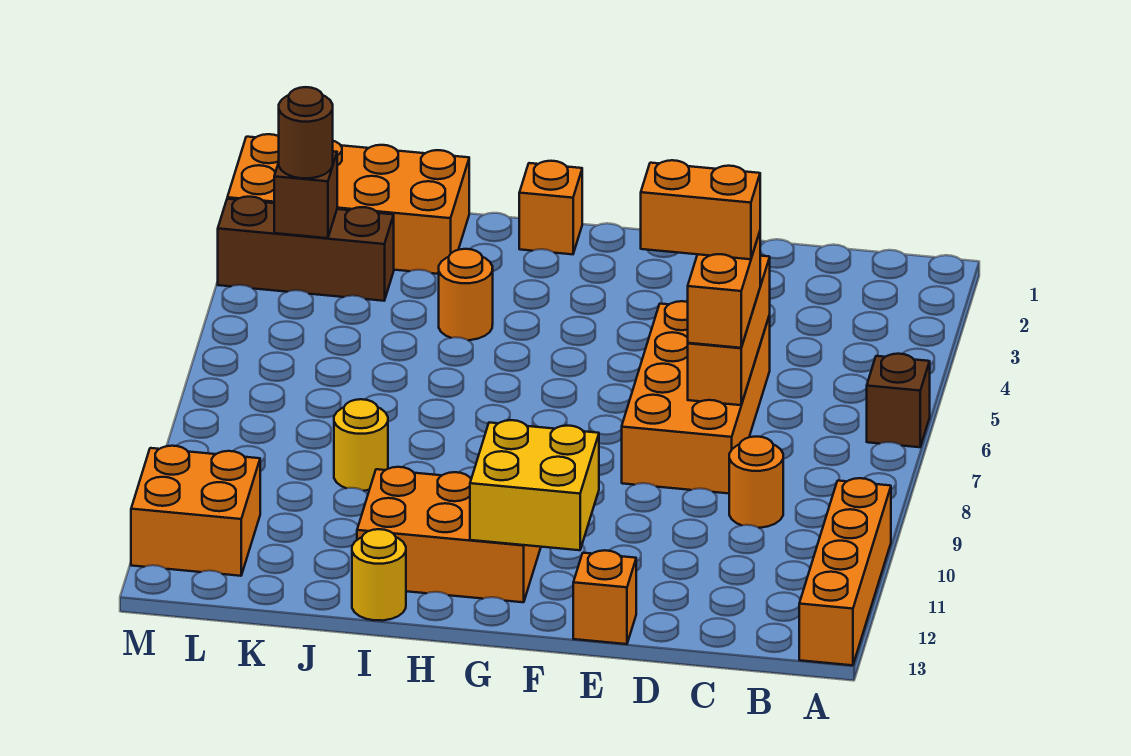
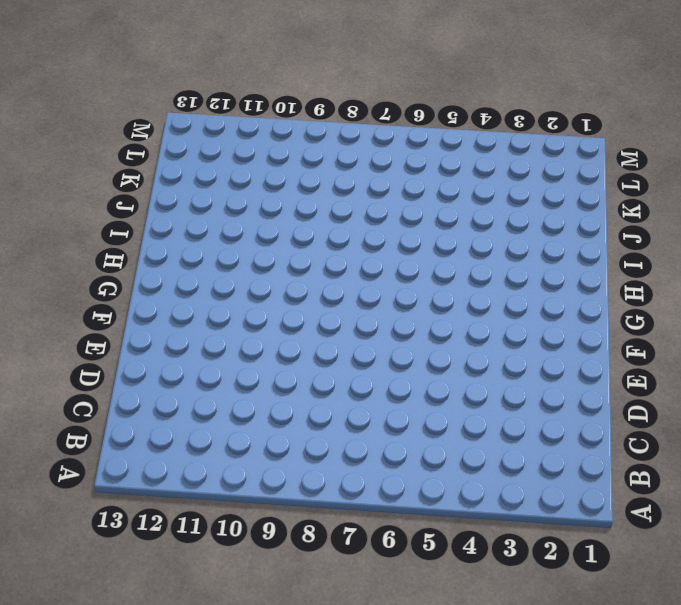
none -> brown brick A6 level 1
none -> orange brick A10:A13 level 1
none -> orange round brick C9 level 1

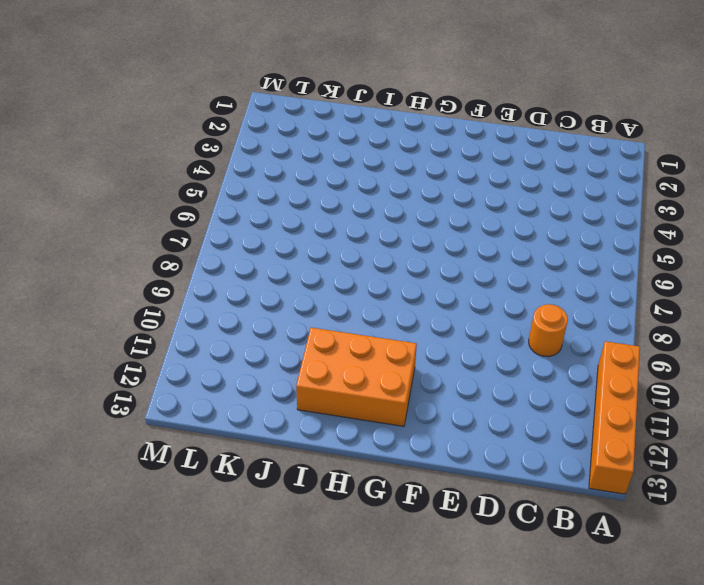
none -> brown brick A6 level 1
none -> orange brick D5:E8 level 1
none -> orange brick E13 level 1

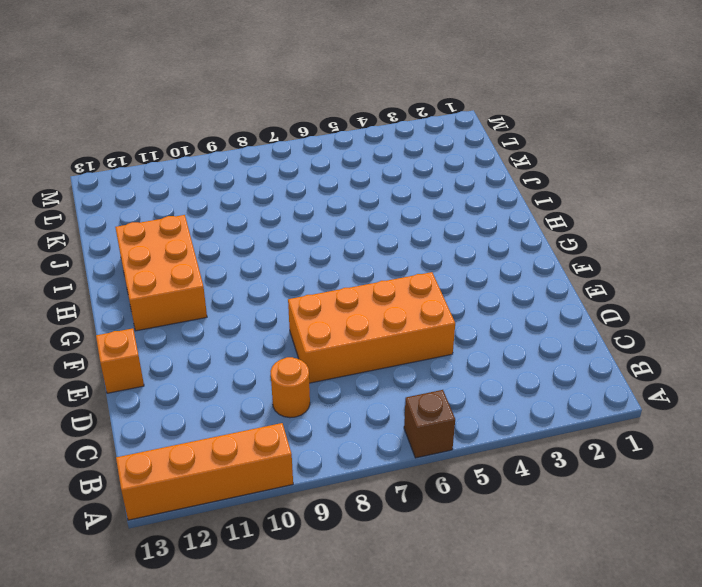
none -> orange brick H1 level 1
none -> orange round brick I4 level 1
none -> yellow round brick I13 level 1

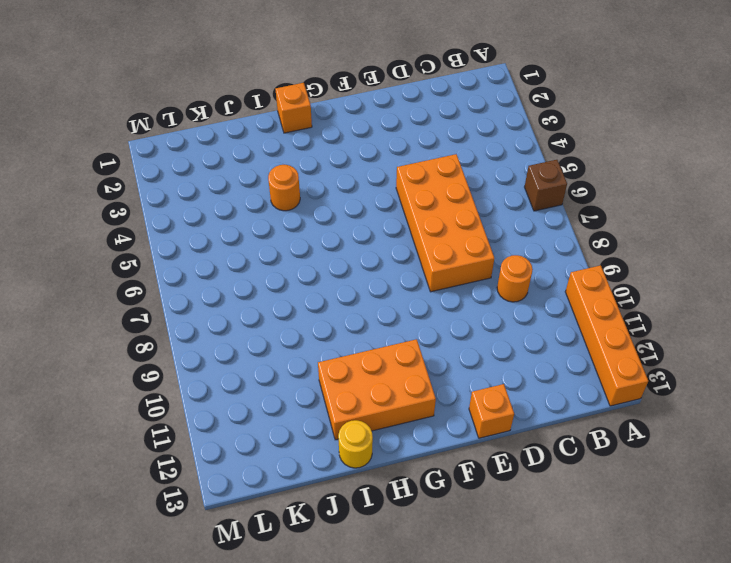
none -> orange brick J1:M2 level 1
none -> yellow round brick J9 level 1
none -> brown brick K3:M3 level 1

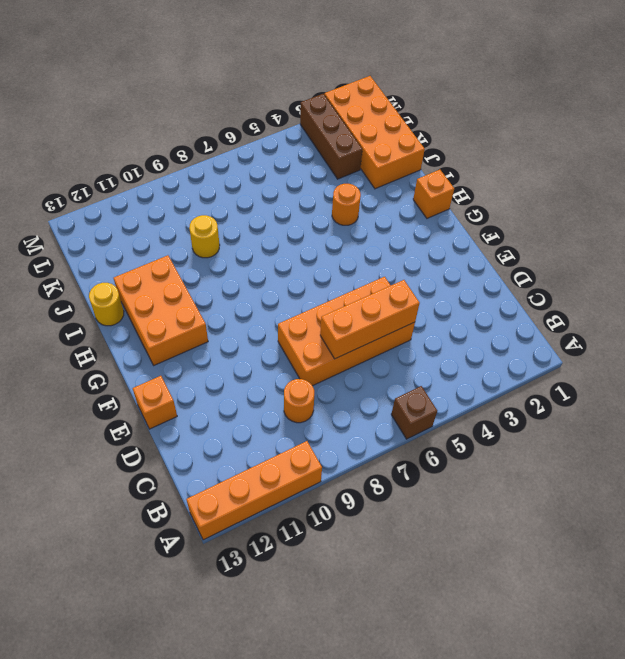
none -> orange brick L11:M12 level 1
none -> yellow brick F11:G12 level 2
none -> brown brick L3 level 2

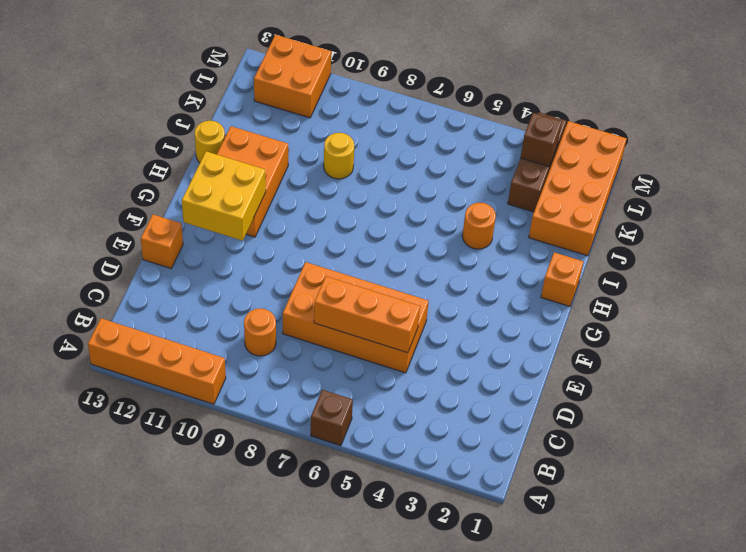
none -> orange brick D6:D7 level 3
none -> brown round brick L3 level 3
none -> orange brick D6:E6 level 4

